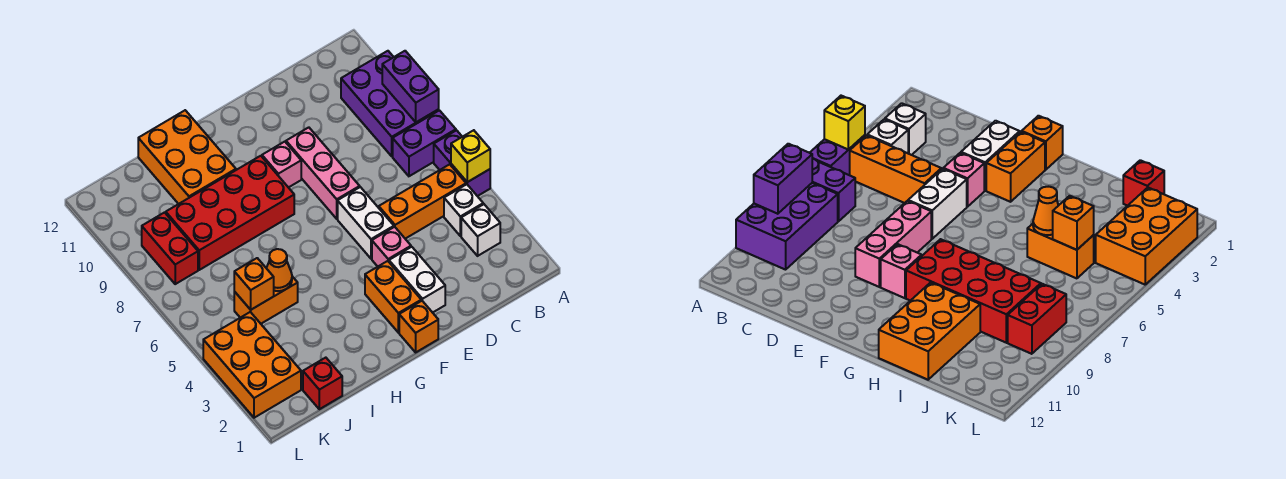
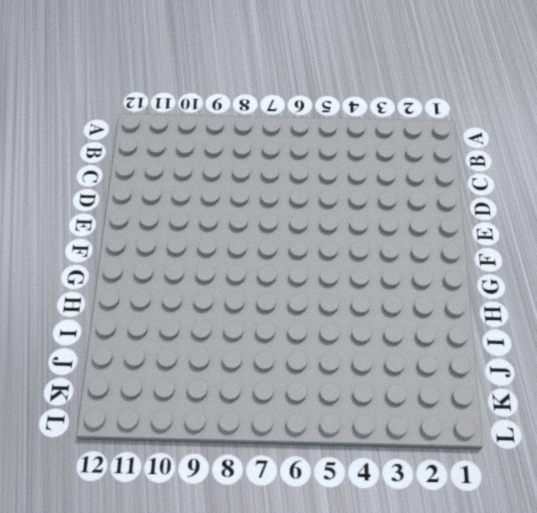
none -> purple brick A5:A6 level 1
none -> purple brick A7:B7 level 1
none -> purple brick A8:B10 level 1

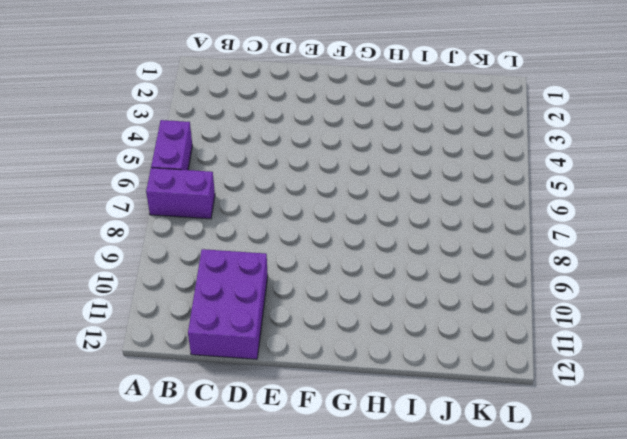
purple brick C10:D12 level 1 -> purple brick A8:B10 level 1
none -> white brick B3 level 1
none -> white brick B4 level 1
none -> orange brick B5:D5 level 1

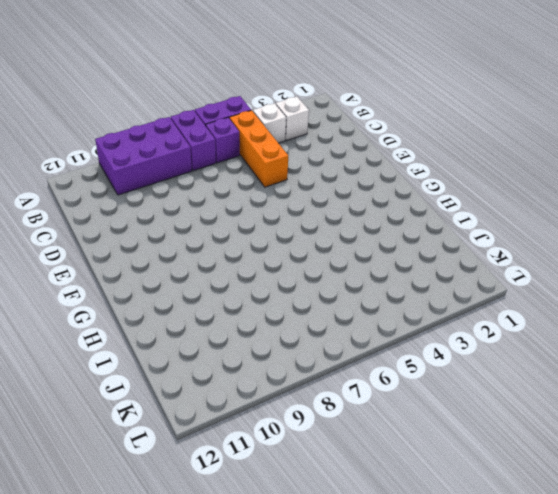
purple brick B6 level 1 -> none
none -> white brick E2:E3 level 1
none -> pink brick E4 level 1
none -> white brick E5:E6 level 1

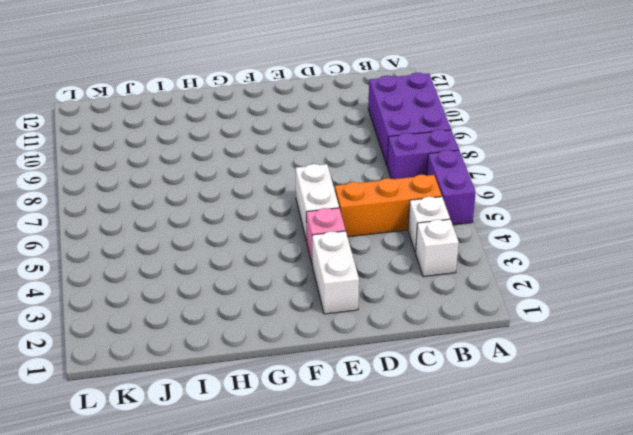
none -> pink brick E7:E9 level 1
none -> orange brick F1 level 1
none -> orange brick F2:F3 level 1

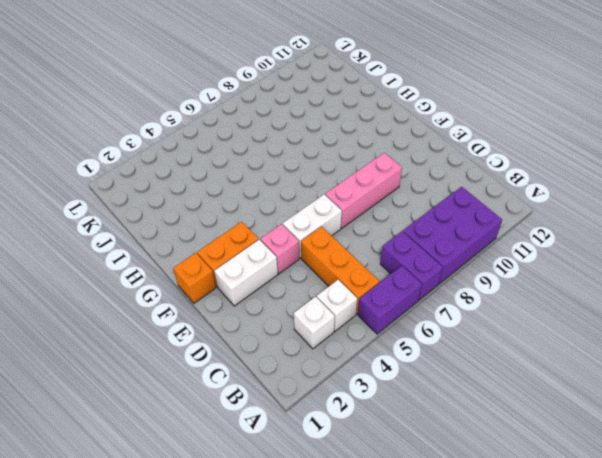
none -> pink brick F9 level 1
none -> red brick G8:J9 level 1
none -> orange brick H10:I12 level 1

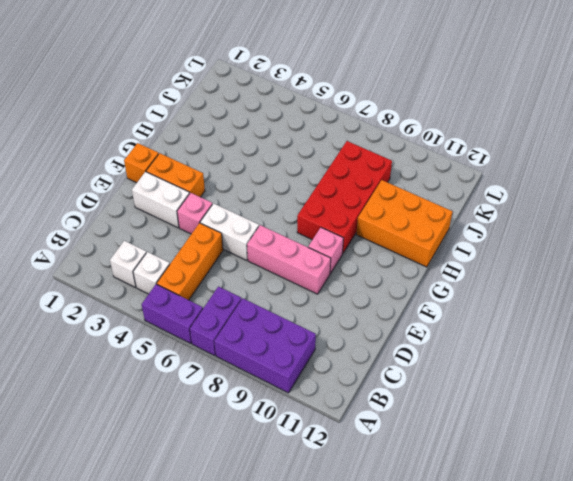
none -> orange brick I5:J5 level 1
none -> red brick J1 level 1
none -> orange brick K2:L4 level 1

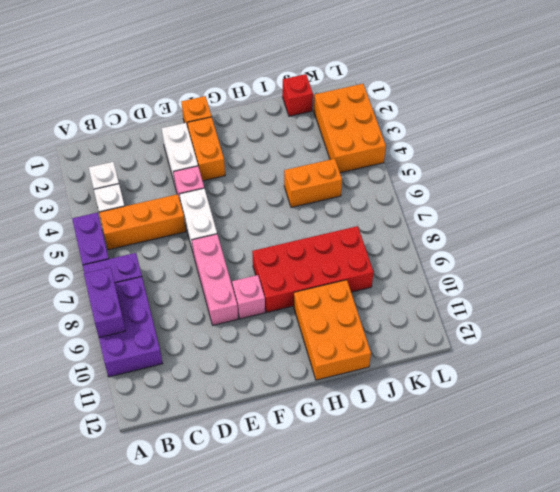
none -> red brick K8:K9 level 1
none -> yellow brick A5 level 2
none -> orange cone I5 level 2

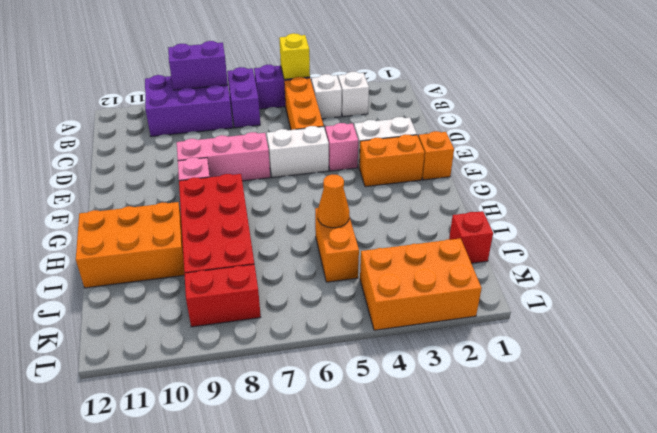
none -> orange brick J5 level 2

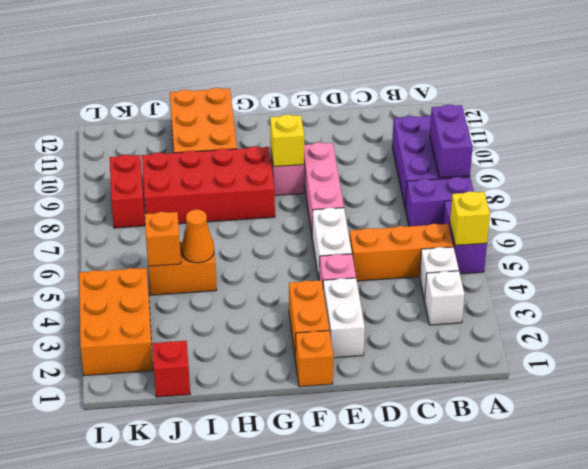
yellow brick F9 level 2 -> none

